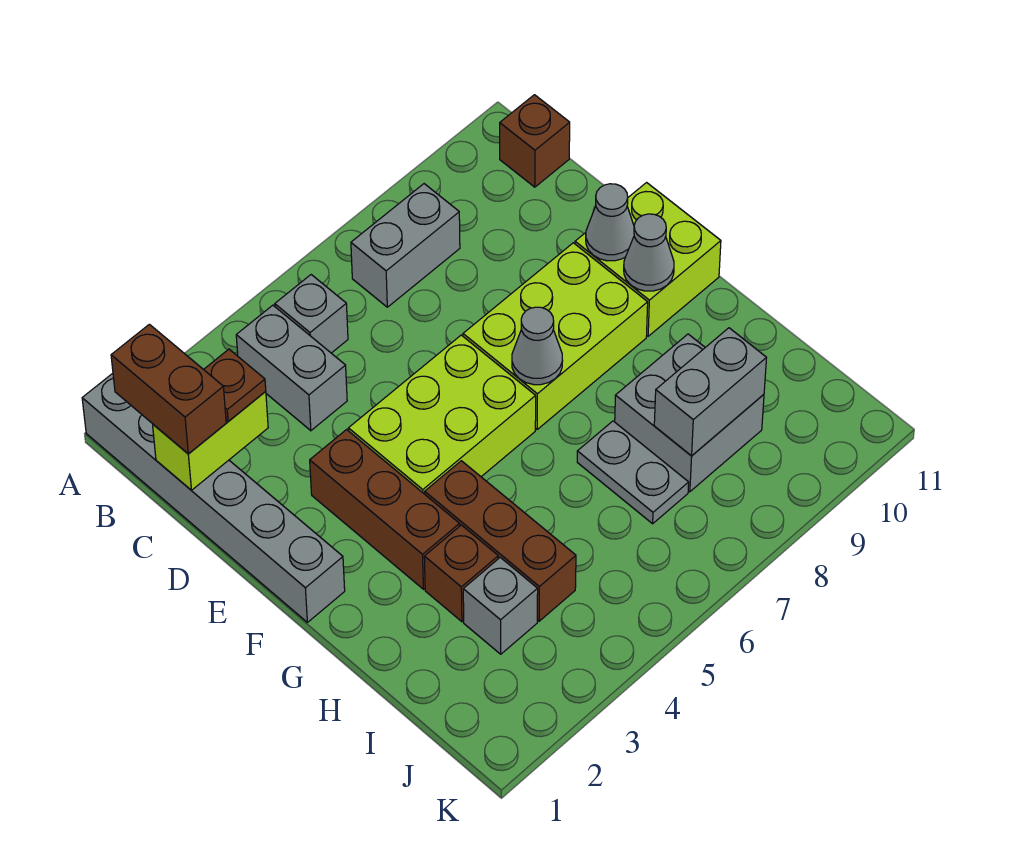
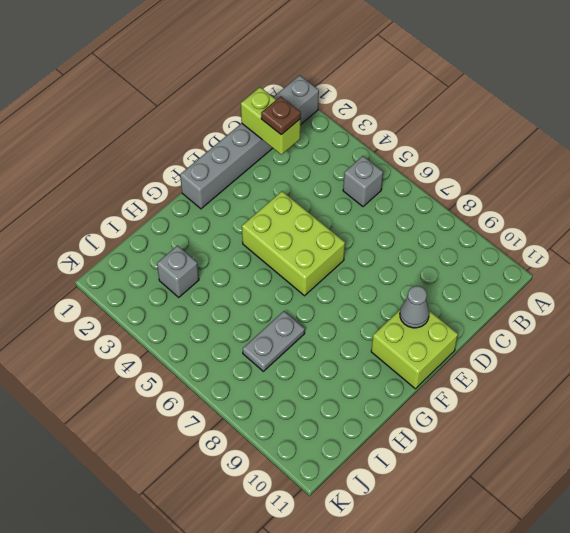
none -> grey brick B4:C4 level 1
none -> grey brick B7:B8 level 1
none -> brown brick B11 level 1

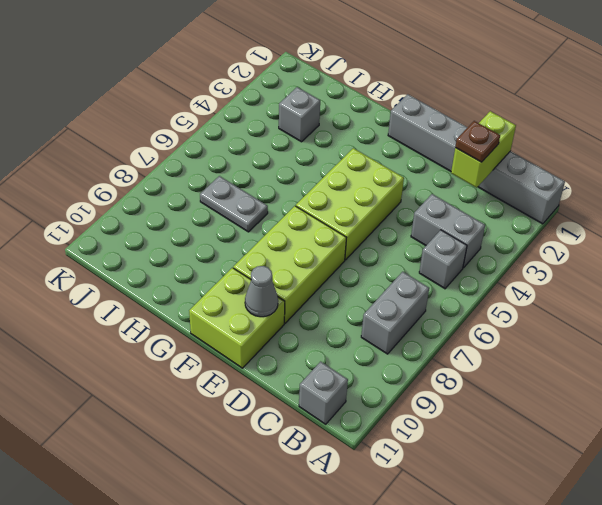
grey brick B11 level 1 -> brown brick B11 level 1
none -> brown brick E3:G3 level 1
none -> brown brick G4:I4 level 1
none -> brown brick H3 level 1

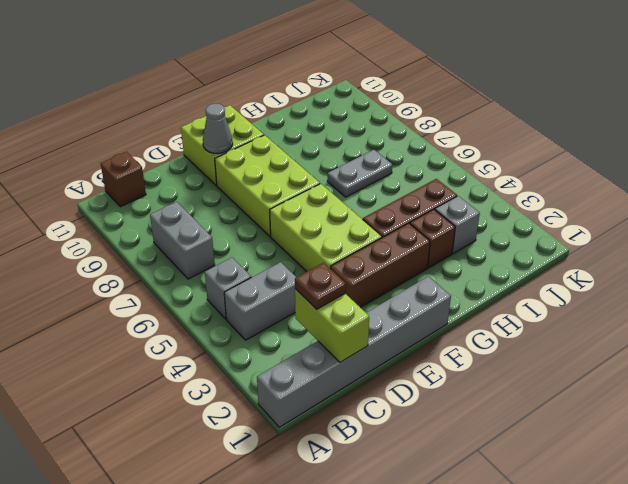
none -> grey brick H8:I9 level 1
none -> grey cone F7 level 2
none -> grey cone F10 level 2

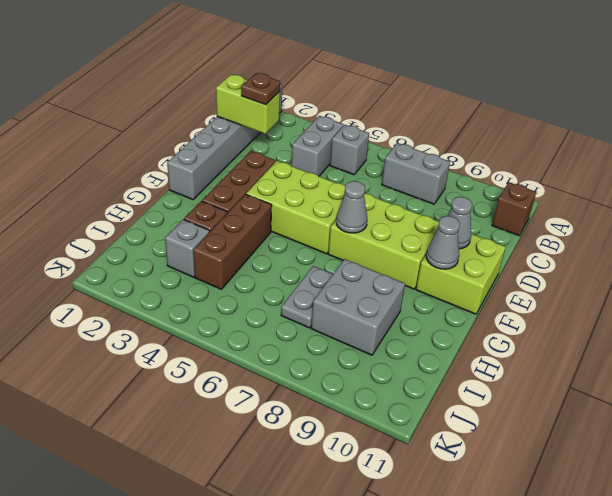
none -> grey brick I8:I9 level 2
none -> brown brick B1:C1 level 3

